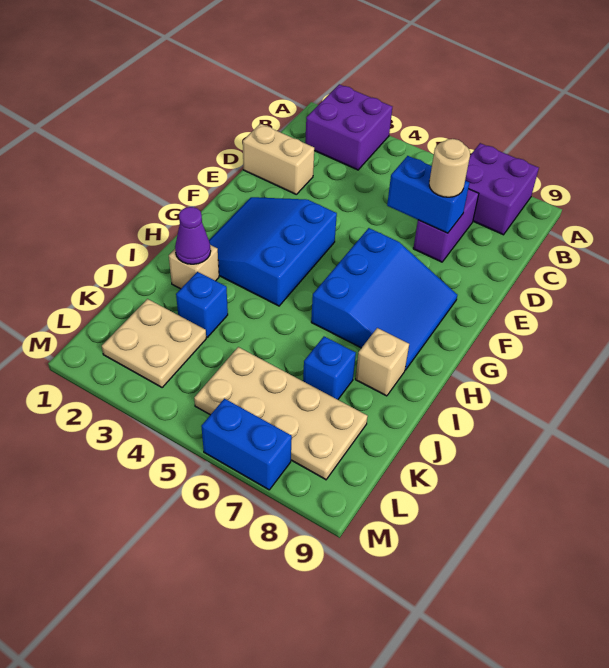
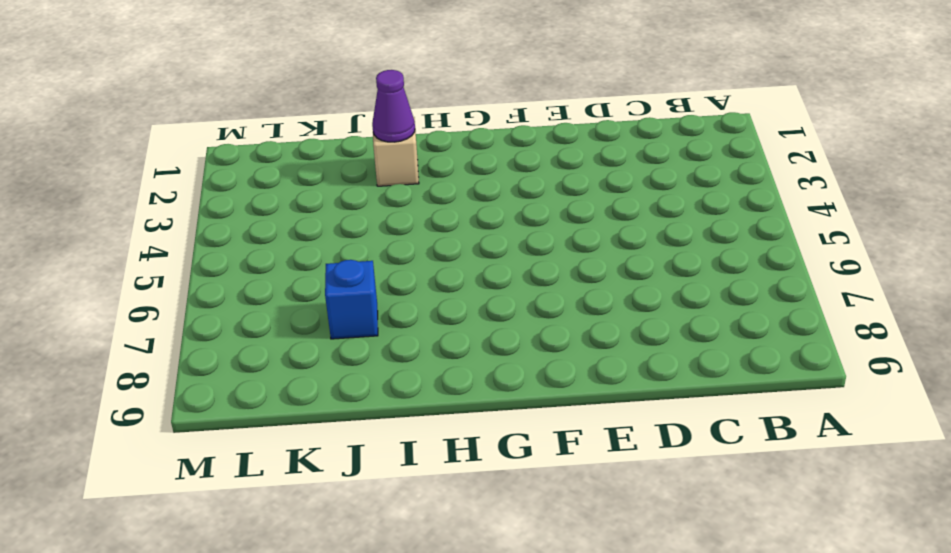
none -> purple brick A2:B3 level 1
none -> purple brick A7:B8 level 1
none -> purple brick C7:D7 level 1

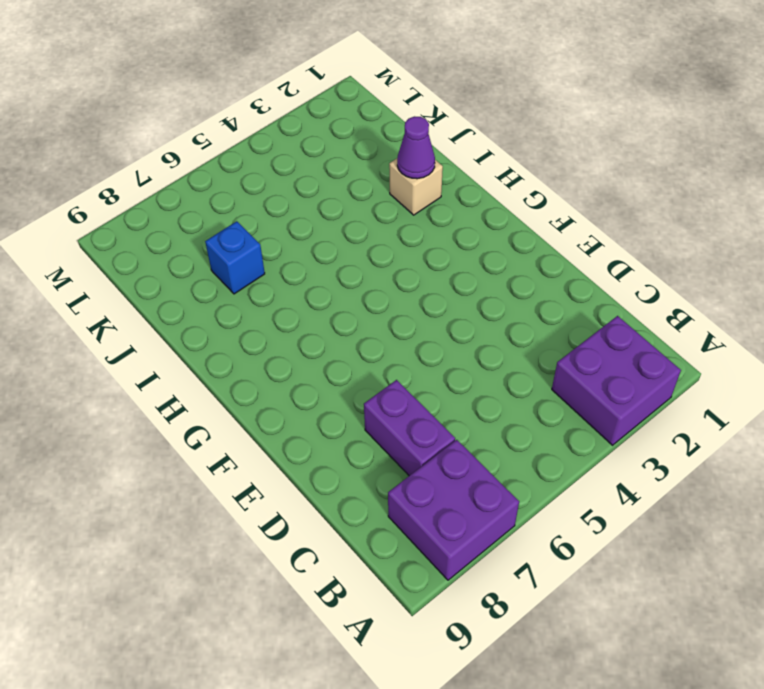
none -> tan brick D1:D2 level 1
none -> blue slope F2:H4 level 1 top 4
none -> blue slope F6:H8 level 1 top 6

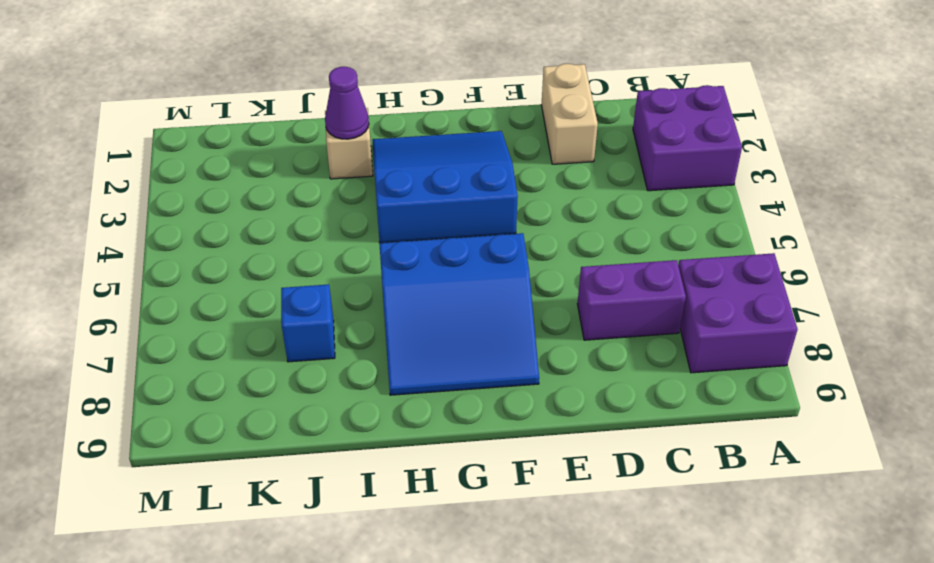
none -> tan brick I8 level 1
none -> blue brick J3 level 1
none -> tan plate K2:L3 level 1

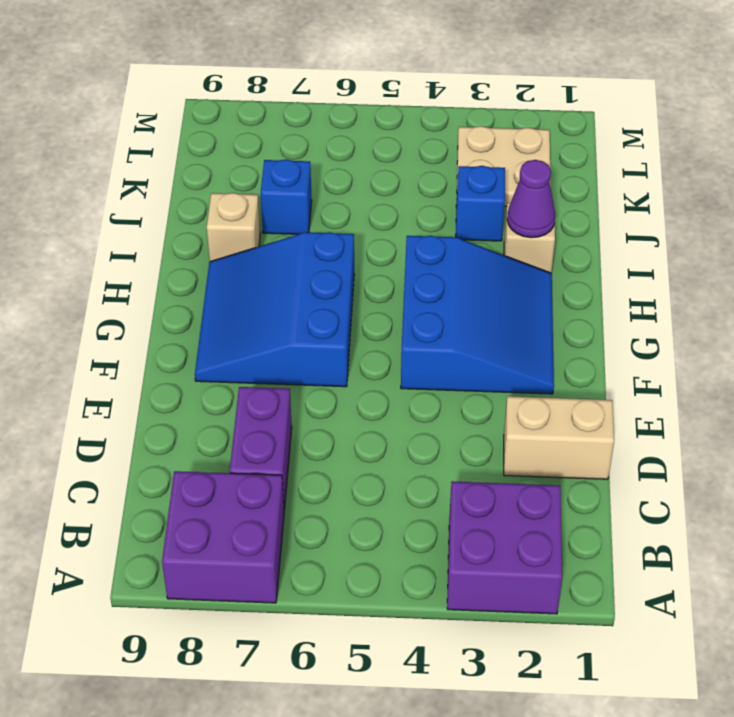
none -> tan plate K5:L8 level 1
none -> blue brick M6:M7 level 1
none -> blue brick D6:D7 level 2

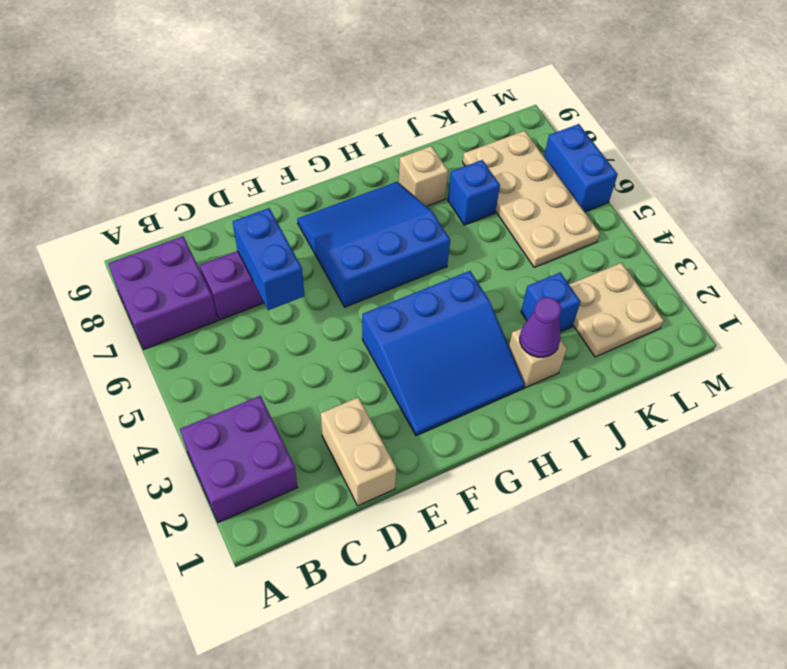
none -> tan round brick D7 level 3

